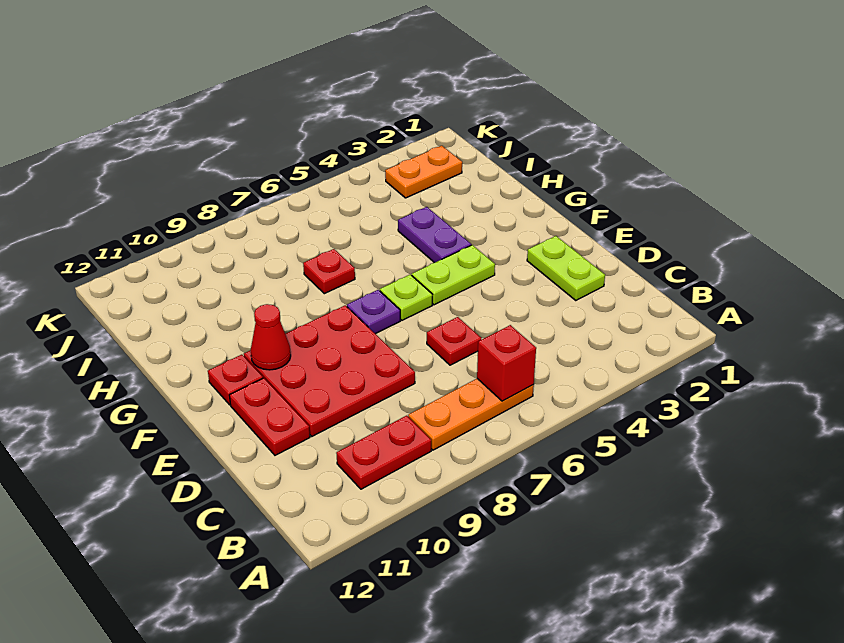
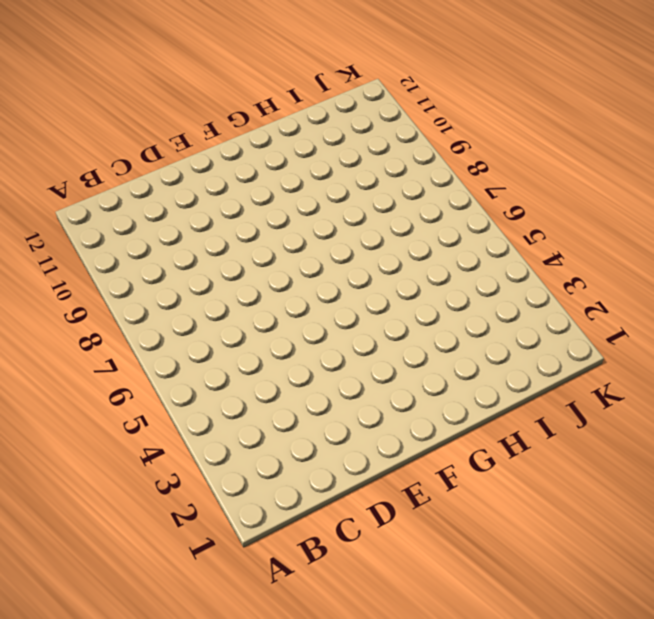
none -> orange plate B6:B8 level 1
none -> red plate B9:B10 level 1
none -> lime plate D2:E2 level 1

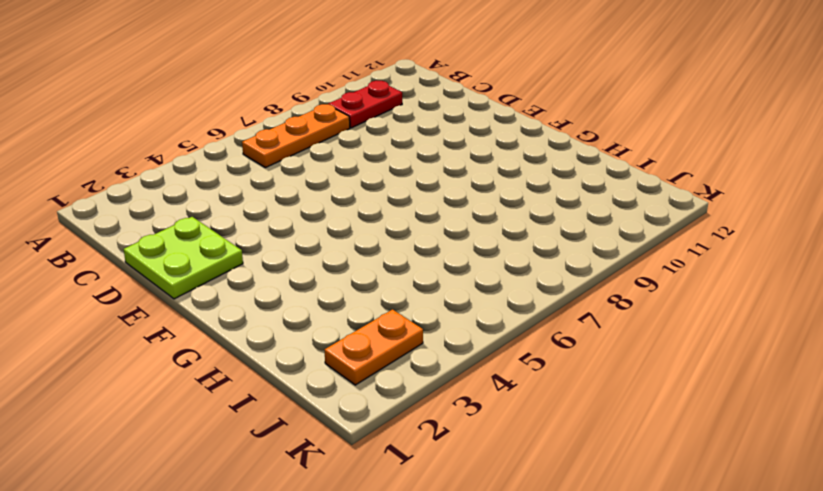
lime plate D1:E2 level 1 -> lime plate D2:E2 level 1
none -> red plate D6 level 1
none -> red plate D8:F10 level 1
none -> red plate D11:E11 level 1

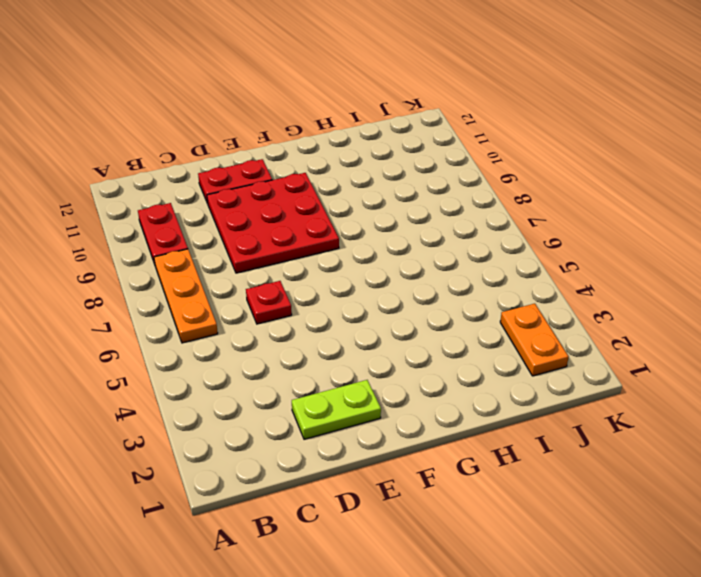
none -> lime plate F4:F5 level 1
none -> lime plate F6 level 1
none -> purple plate F7 level 1

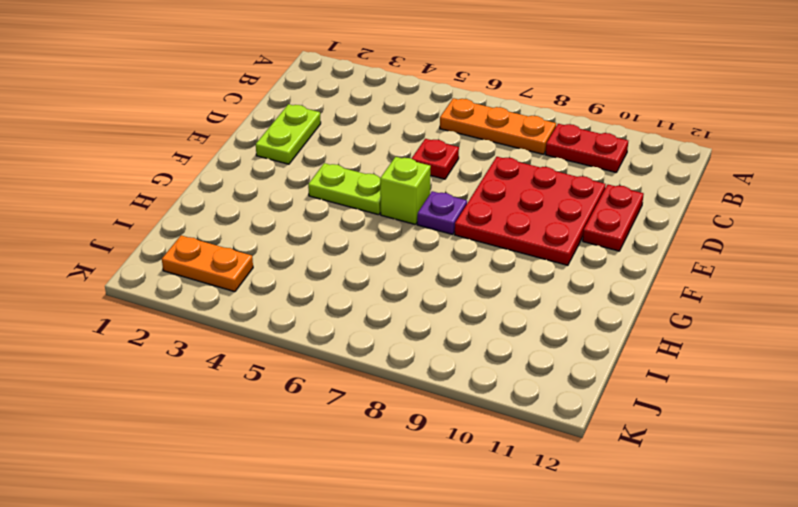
lime brick F6 level 1 -> lime plate F6 level 1
none -> red plate F11 level 1
none -> purple plate G4:H4 level 1
none -> red plate H7 level 1

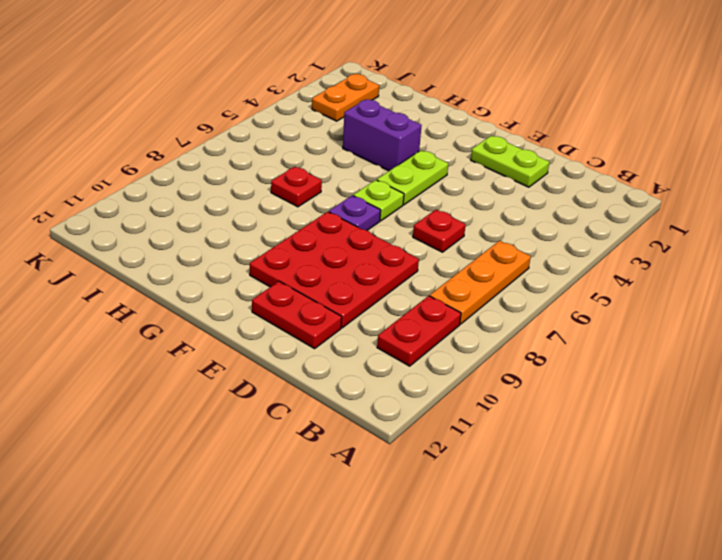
purple brick G4:H4 level 1 -> purple plate G4:H4 level 1
none -> red plate F11 level 1
none -> red brick B6 level 2
none -> red cone F10 level 2

